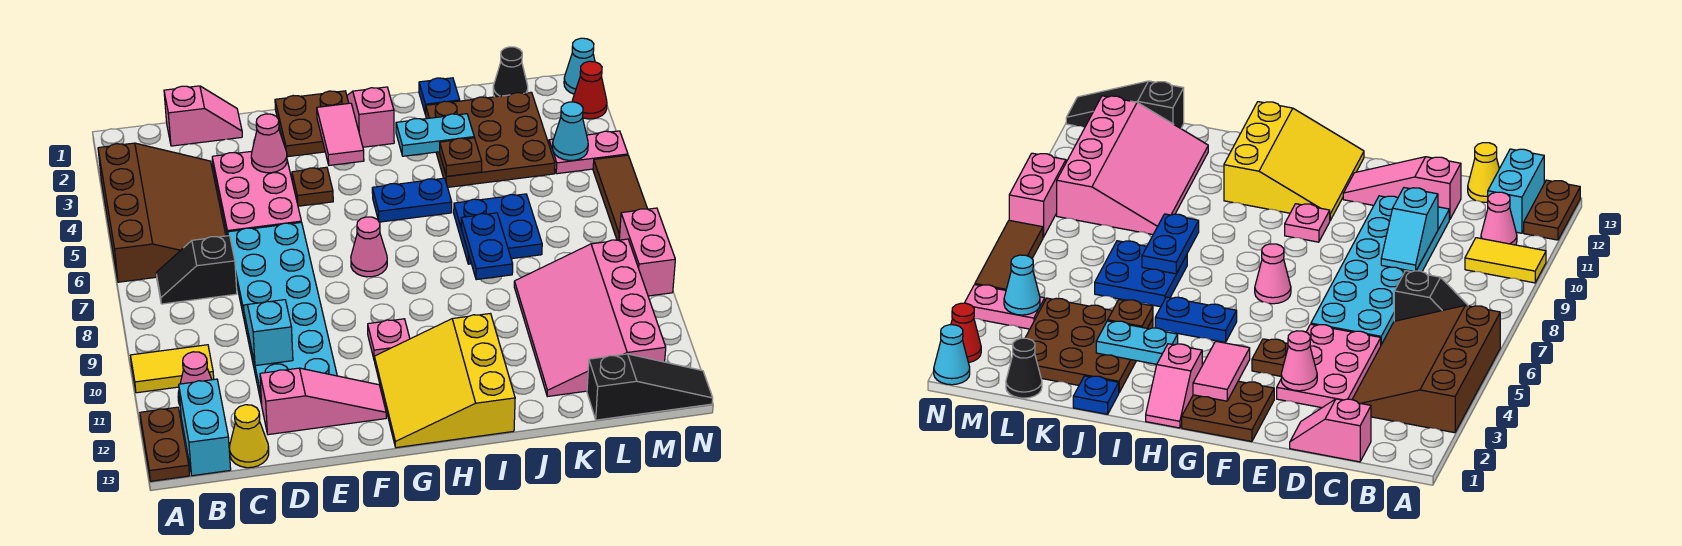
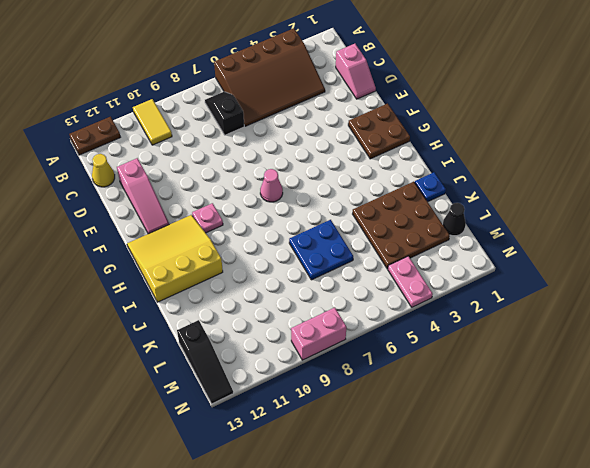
none -> pink cone B11 level 1
none -> cyan brick B12:B13 level 1
none -> pink plate D3:E5 level 1
none -> cyan plate D6:E11 level 1

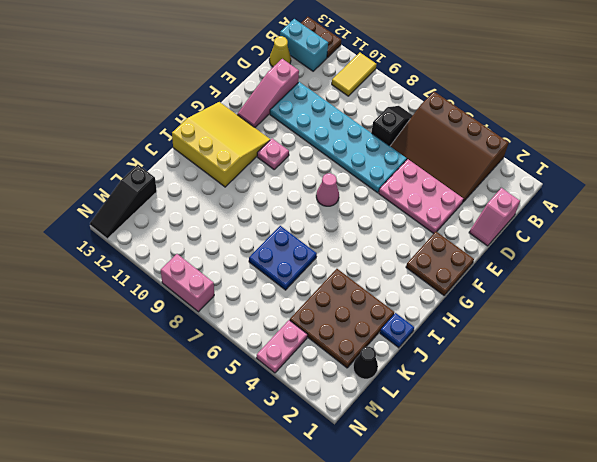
none -> pink cone B11 level 1
none -> brown plate F4 level 1
none -> pink slope H1:H2 level 1 top 2
none -> blue plate H5:I5 level 1

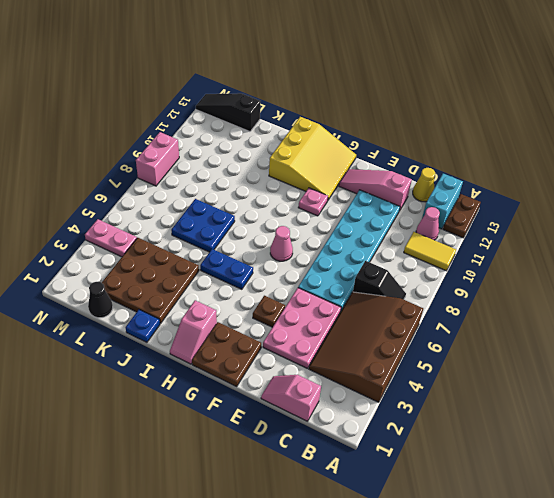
none -> pink slope K9:M12 level 1 top M
none -> cyan cone N1 level 1
none -> red cone N2 level 1
none -> brown tile N5:N7 level 1

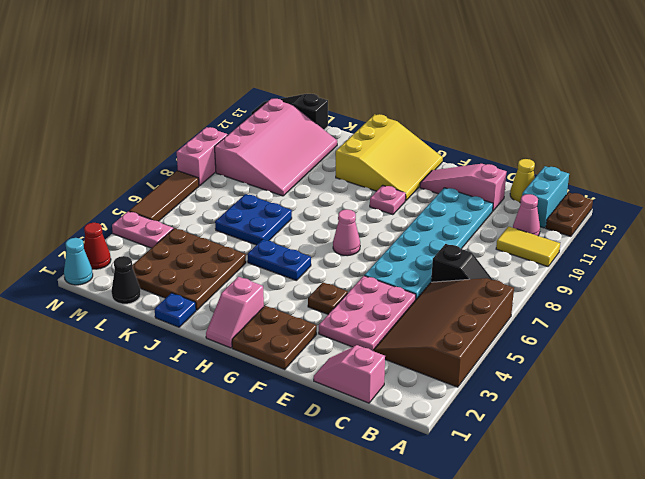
none -> cyan slope D9:D10 level 2 top 10
none -> pink cone E3 level 2
none -> pink tile G2:G3 level 2
none -> cyan plate I3:J3 level 2

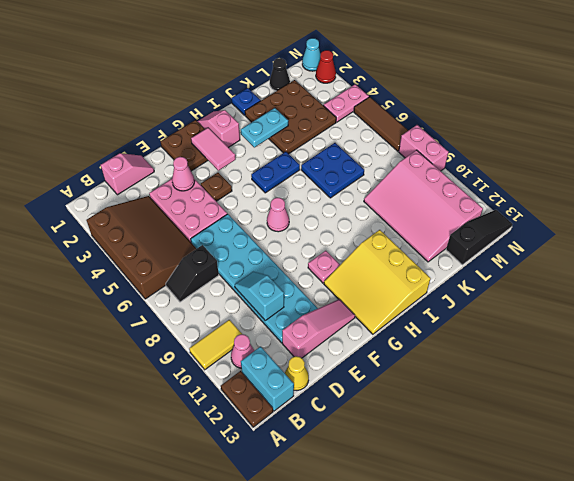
none -> brown plate J4 level 2
none -> blue plate J7:J8 level 2
none -> cyan cone M4 level 2

